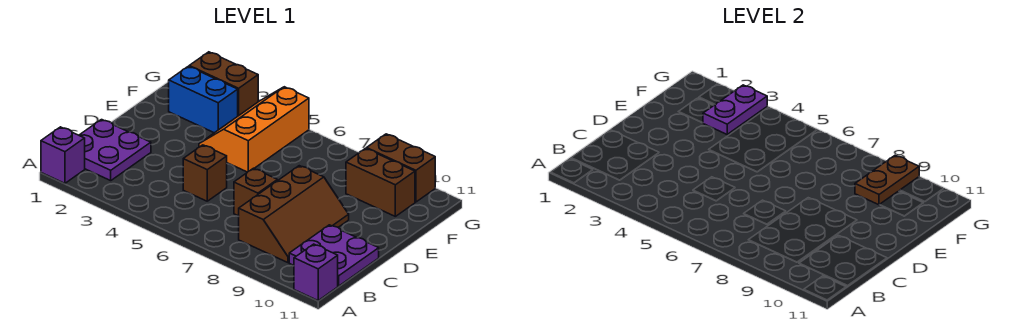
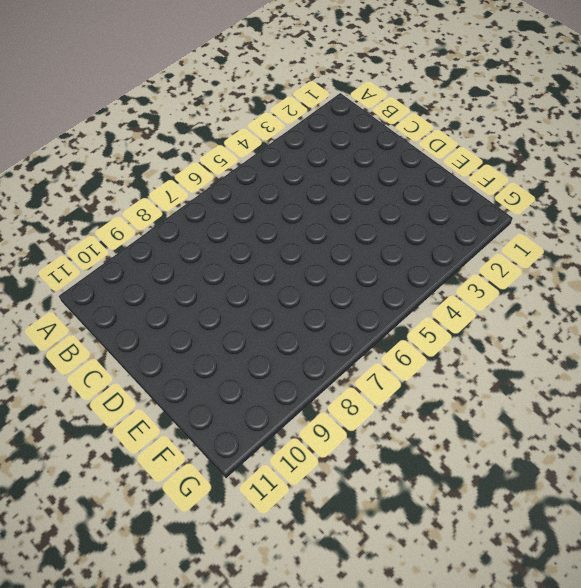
none -> purple brick A1 level 1
none -> purple brick A11 level 1
none -> purple plate B1:C2 level 1

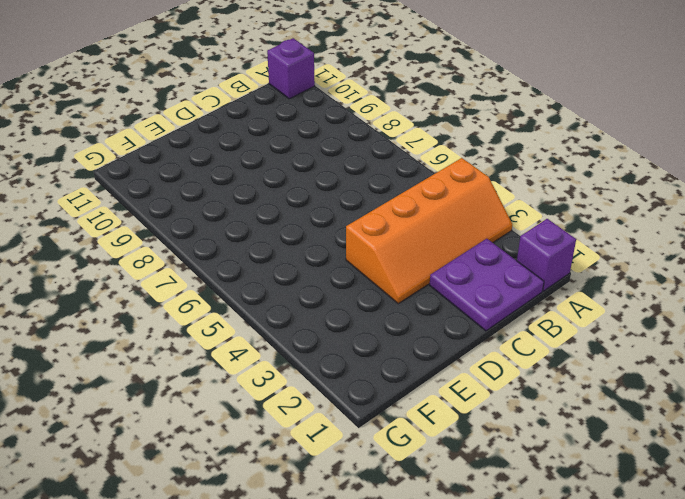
orange slope A3:D4 level 1 top 4 -> none
none -> brown slope B8:D9 level 1 top 8
none -> purple plate B10:C11 level 1
none -> brown brick C5 level 1

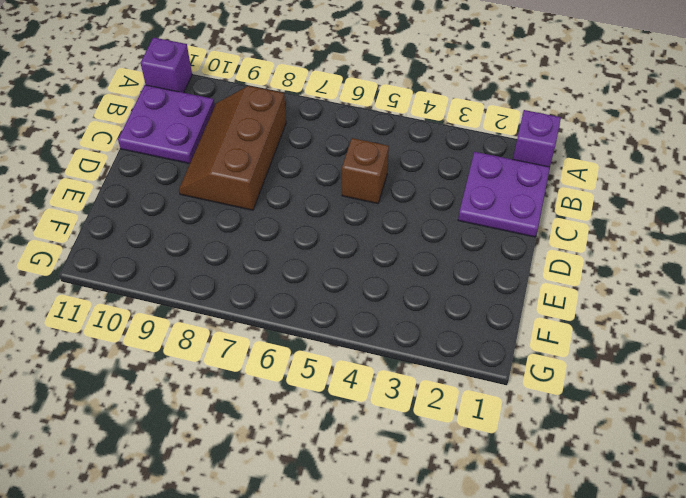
none -> brown brick C7 level 1
none -> orange slope E4:G5 level 1 top 5
none -> blue brick F2:F3 level 1

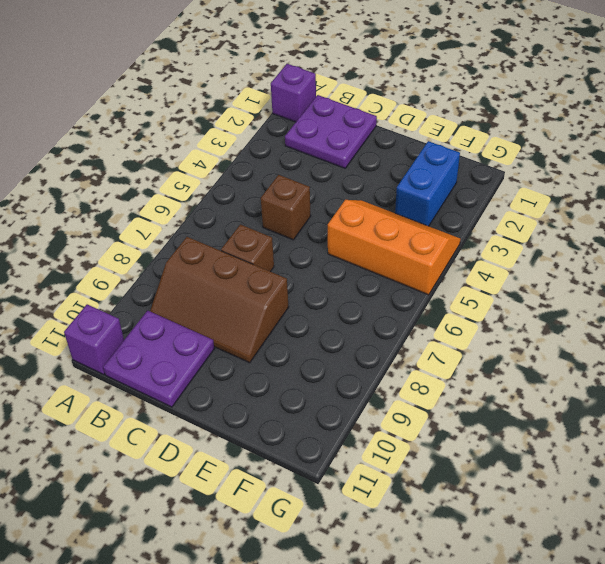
none -> brown brick F9:F10 level 1
none -> brown brick G2:G3 level 1
none -> brown brick G9:G10 level 1

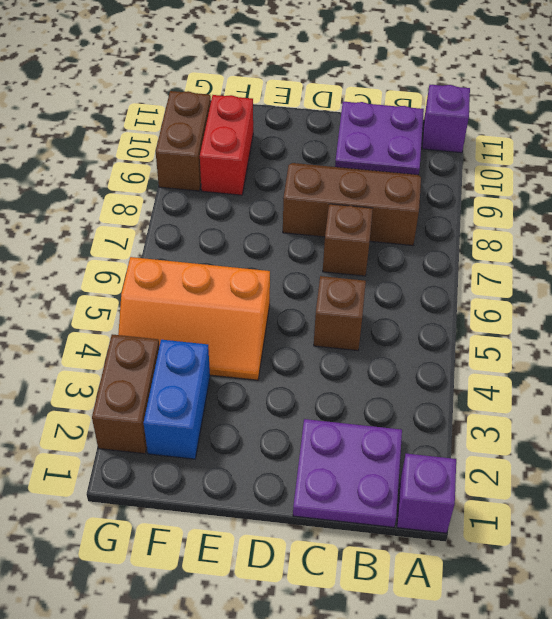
red brick F9:F10 level 1 -> brown brick F9:F10 level 1
none -> purple plate F3:G3 level 2
none -> brown plate F9:G9 level 2

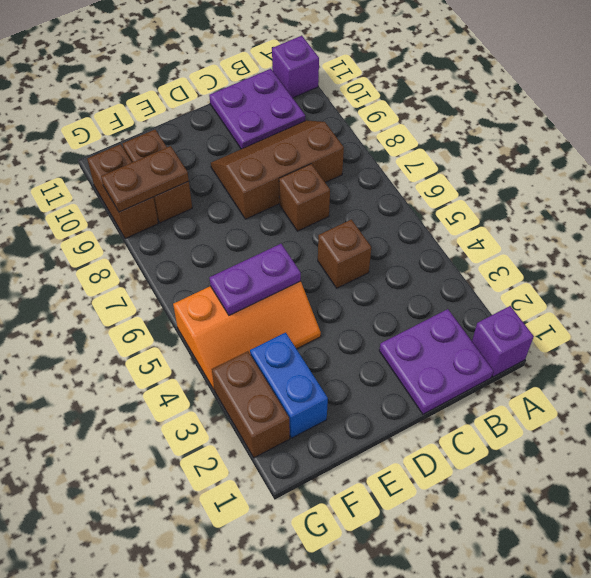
purple plate E5:F5 level 2 -> purple plate F3:G3 level 2

